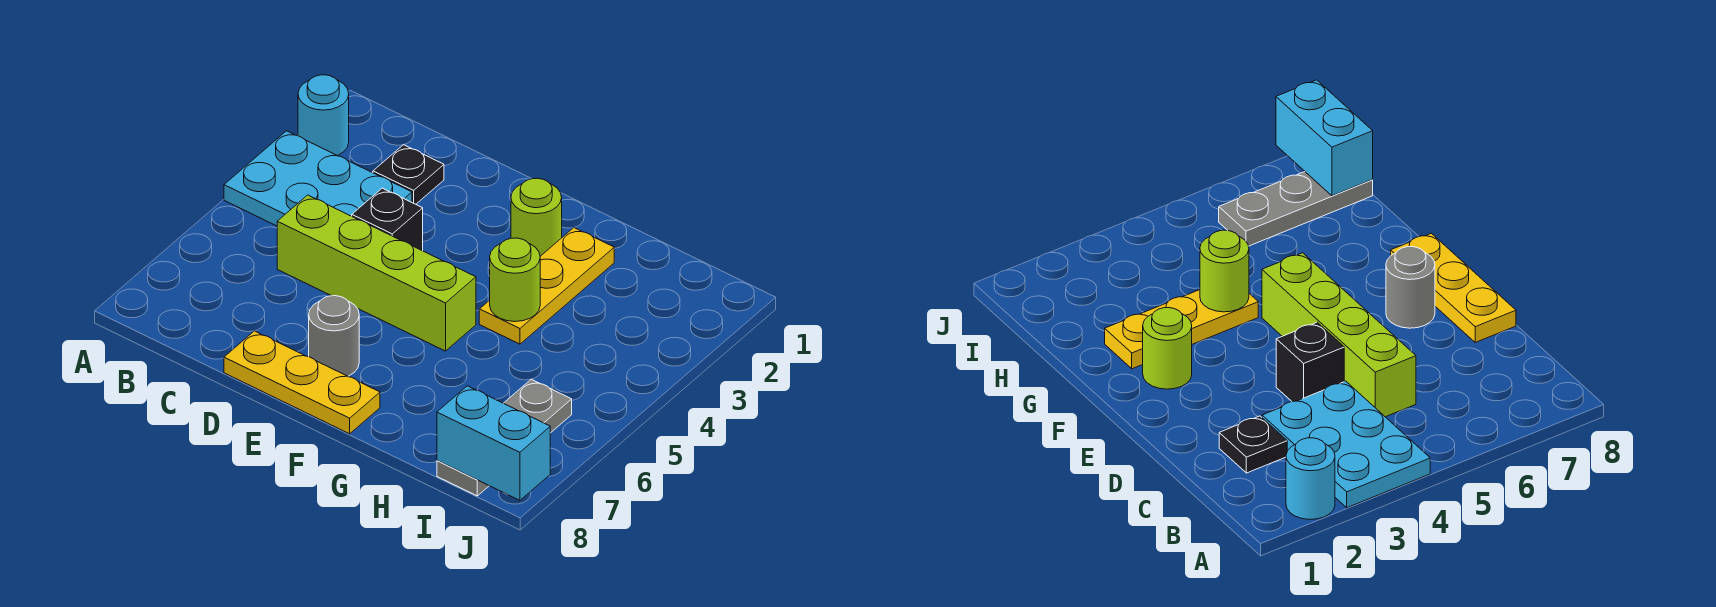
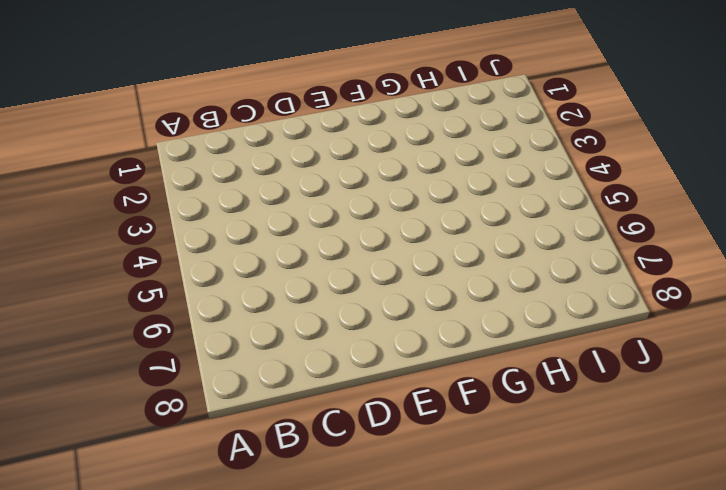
none -> cyan round brick A2 level 1
none -> cyan plate A3:C4 level 1
none -> black plate C2 level 1

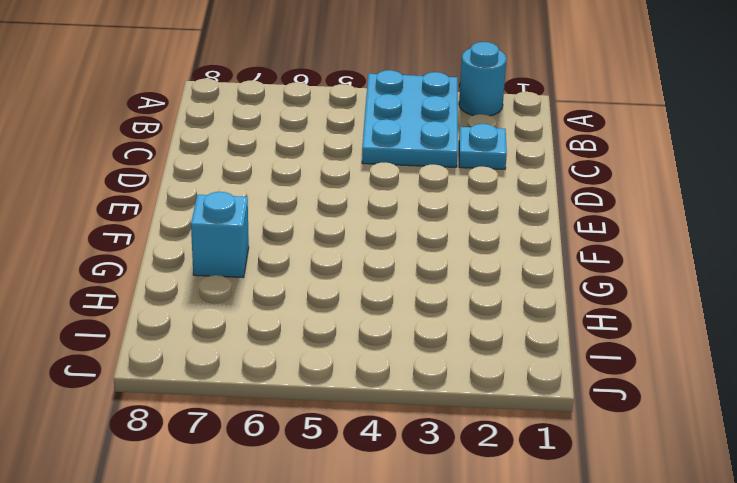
cyan plate C2 level 1 -> black plate C2 level 1
cyan brick G7 level 1 -> none
none -> lime brick C5:F5 level 1
none -> black brick D4 level 1
none -> yellow plate D8:F8 level 1

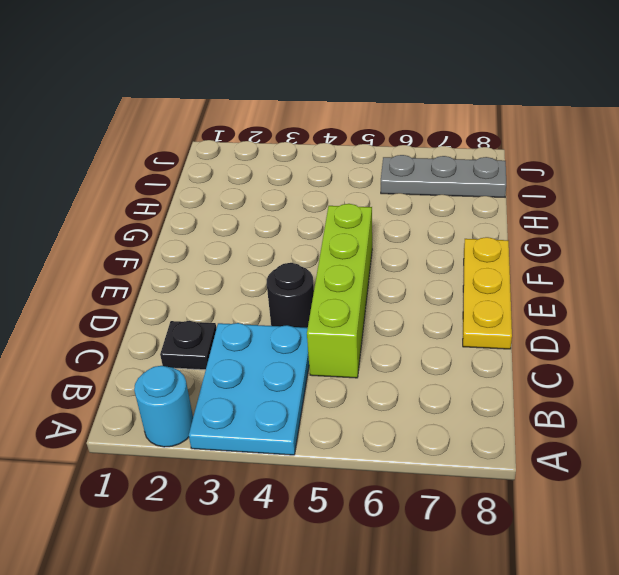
black round brick D4 level 1 -> black brick D4 level 1
none -> grey round brick E7 level 1
none -> lime round brick F2 level 1
none -> yellow plate G2:G4 level 1

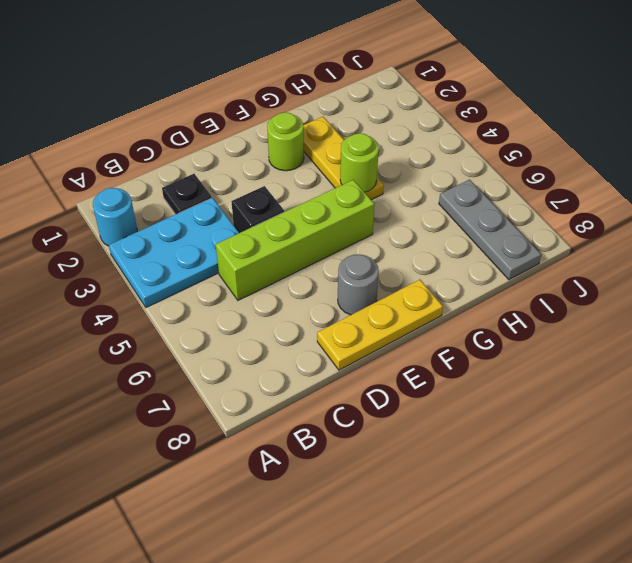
none -> cyan brick I8:J8 level 2

